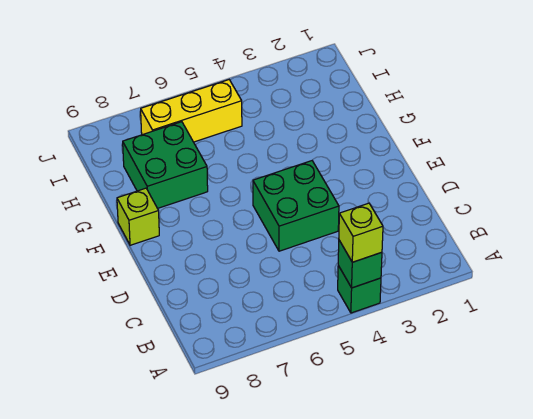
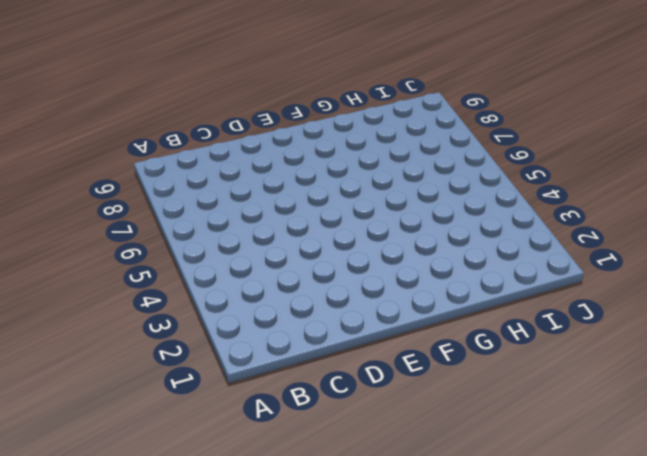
none -> green brick A4 level 1
none -> green brick D4:E5 level 1

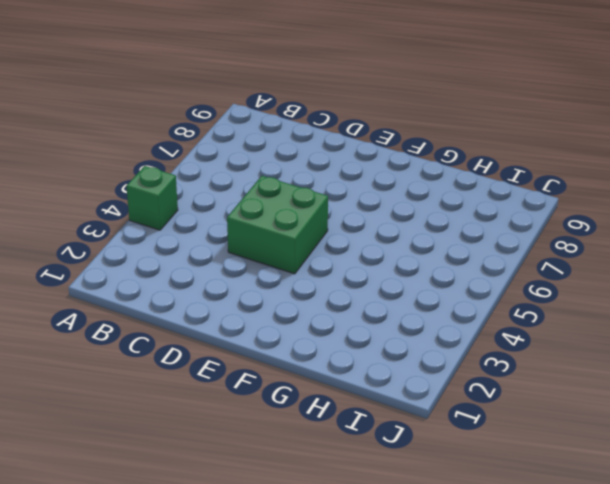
none -> lime brick F9 level 1
none -> green brick G7:H8 level 1

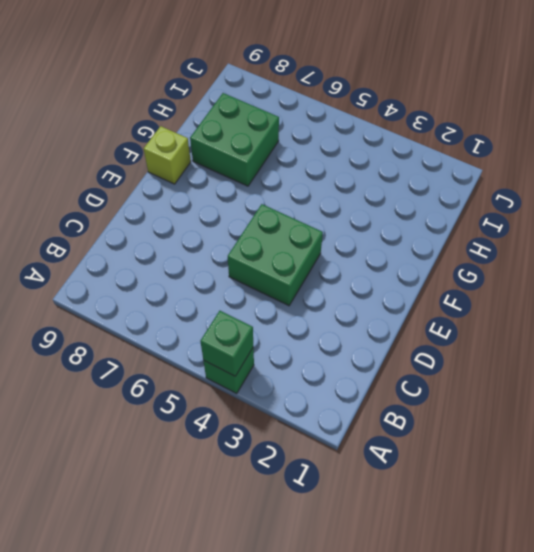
none -> yellow brick I5:I7 level 1
none -> lime brick A4 level 3

